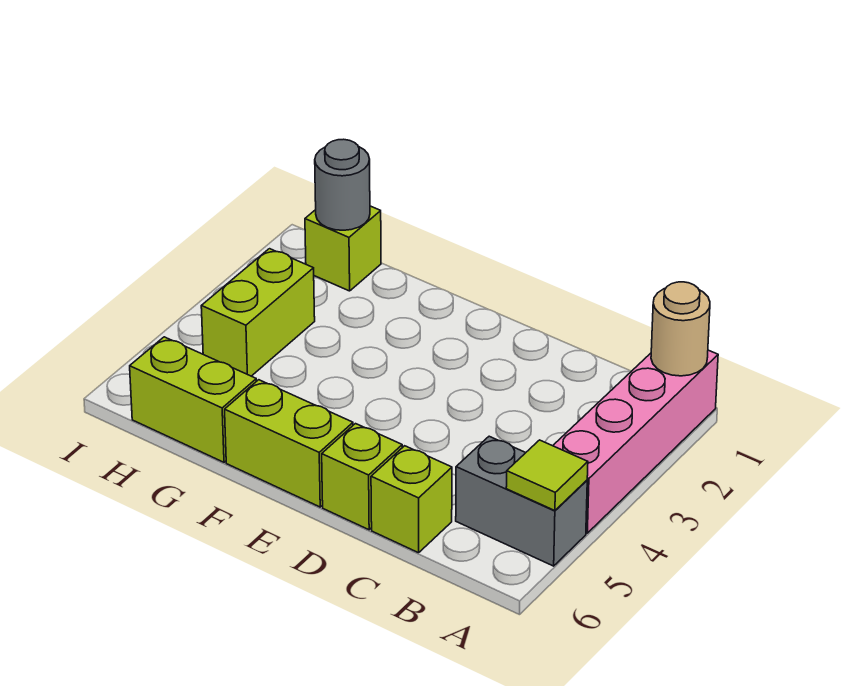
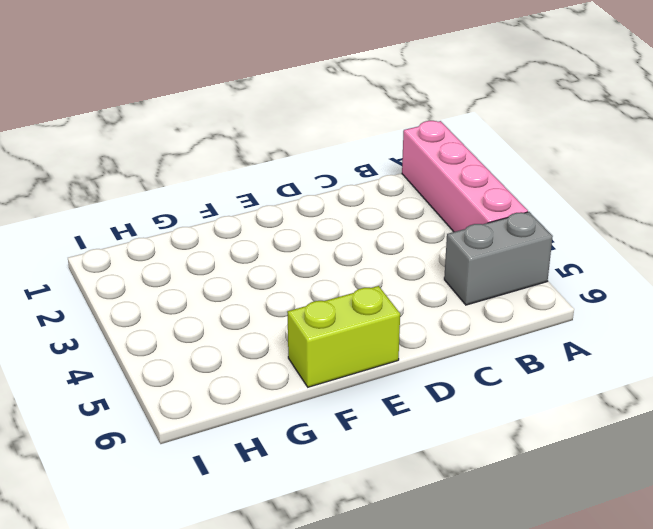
none -> lime brick C6 level 1
none -> lime brick D6 level 1

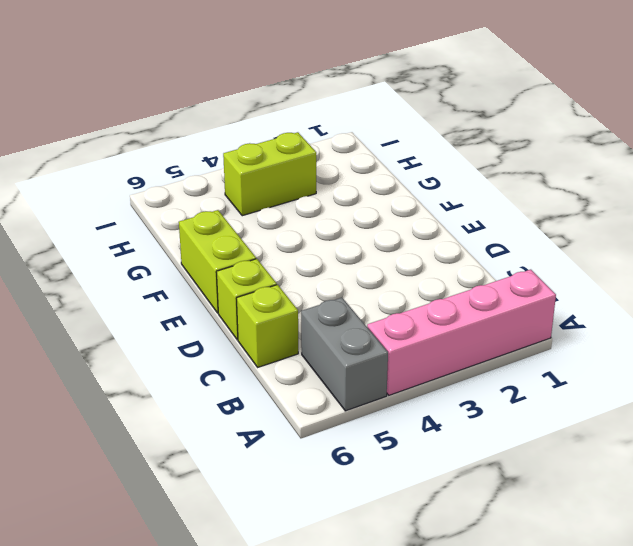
none -> lime brick G6:H6 level 1
none -> lime brick H1 level 1

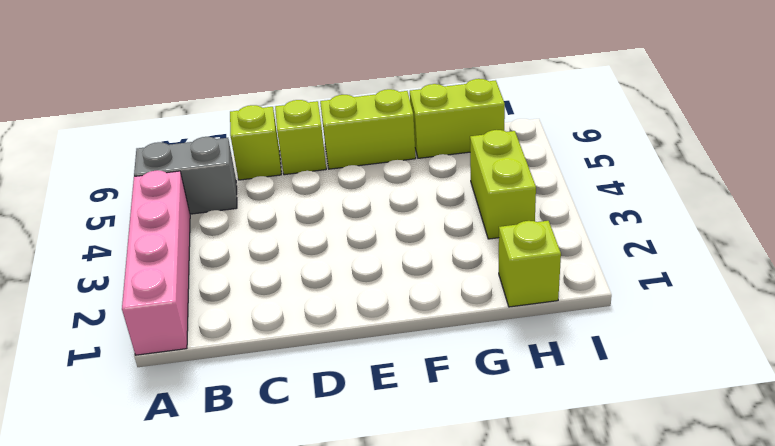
none -> tan round brick A1 level 2
none -> lime tile A5 level 2

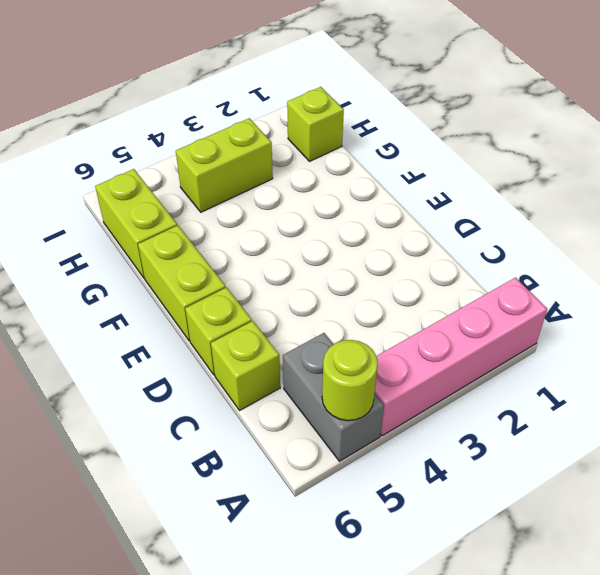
lime round brick A5 level 2 -> lime tile A5 level 2
none -> tan round brick A1 level 2
none -> grey round brick H1 level 2

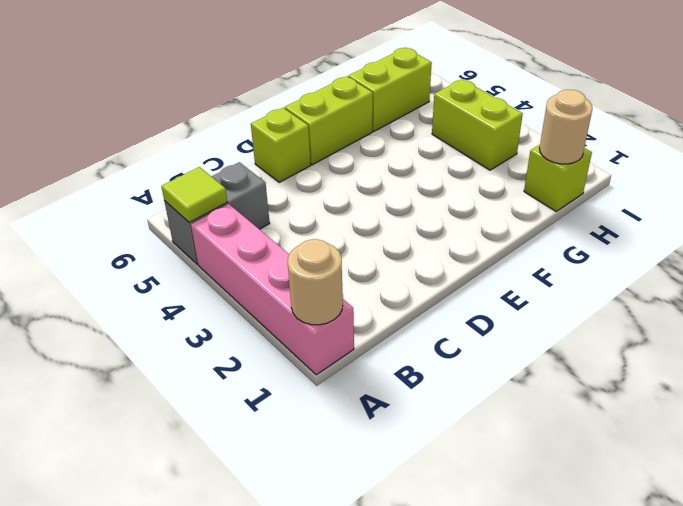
tan round brick H1 level 2 -> grey round brick H1 level 2
none -> lime brick C6 level 1

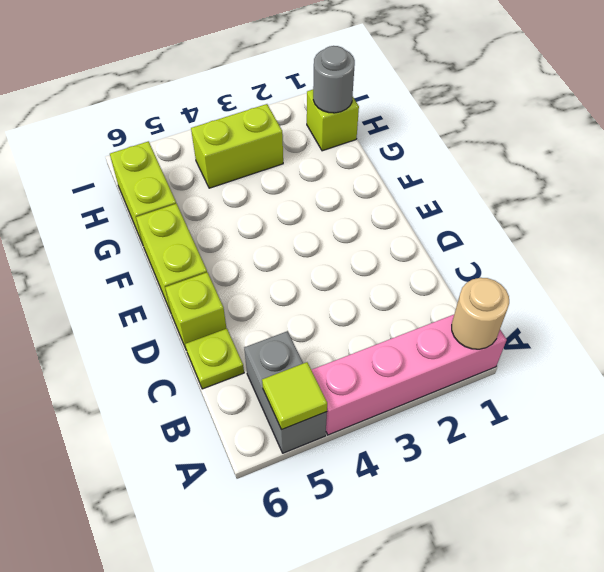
lime plate C6 level 1 -> lime brick C6 level 1

